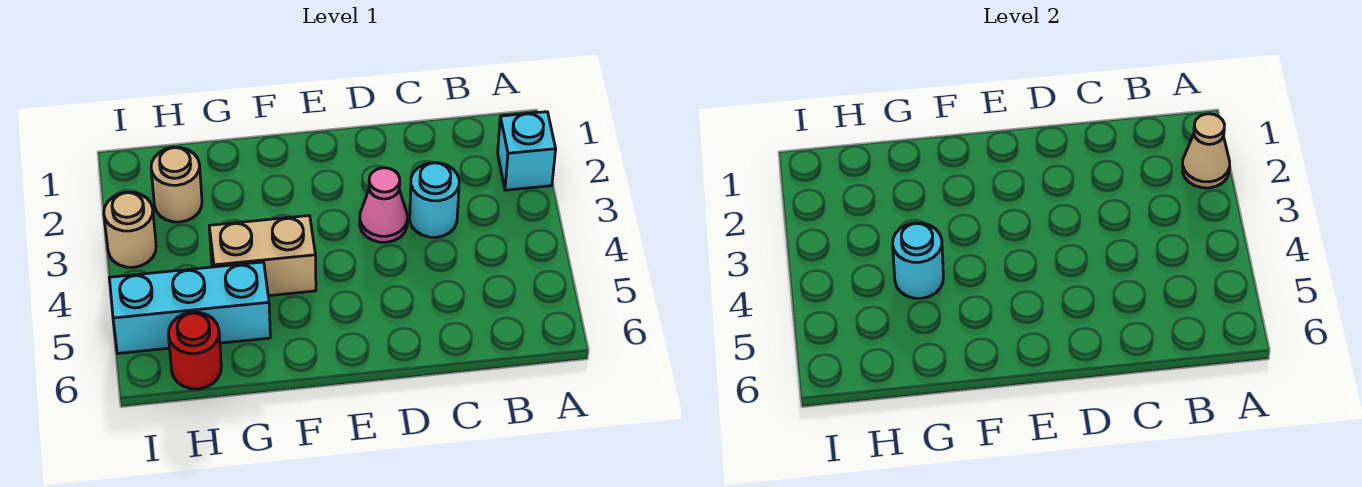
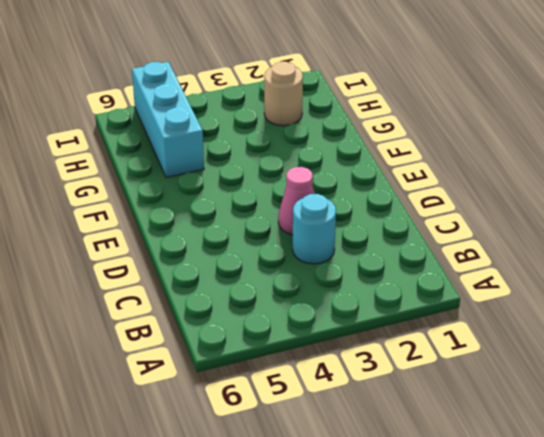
none -> cyan brick A2 level 1
none -> tan brick F4:G4 level 1

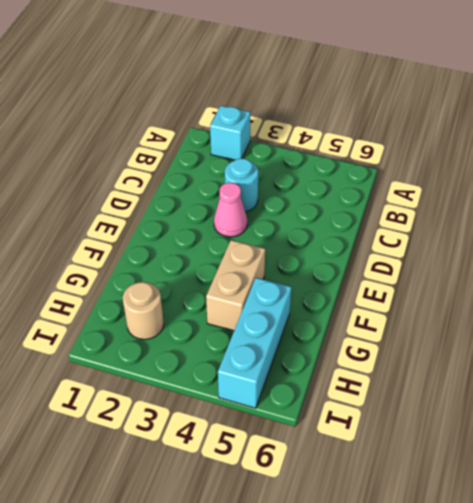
none -> red round brick H6 level 1
none -> tan round brick I3 level 1

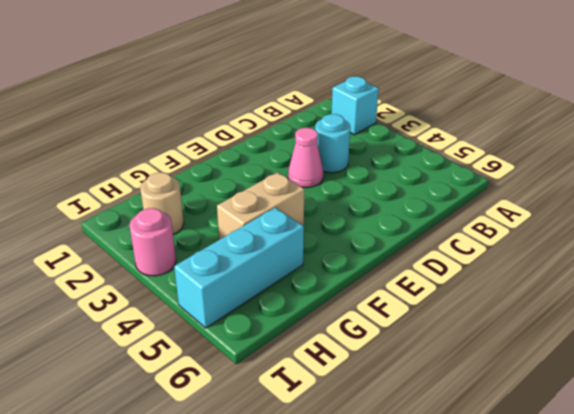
pink round brick I3 level 1 -> tan round brick I3 level 1
none -> red round brick H6 level 1
none -> tan cone A2 level 2

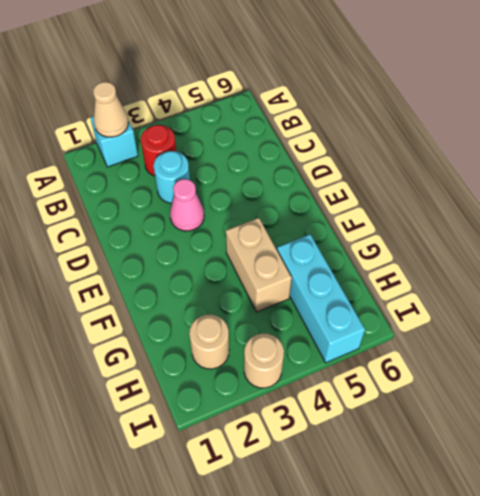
red round brick B3 level 1 -> red round brick H6 level 1
none -> cyan round brick G4 level 2

